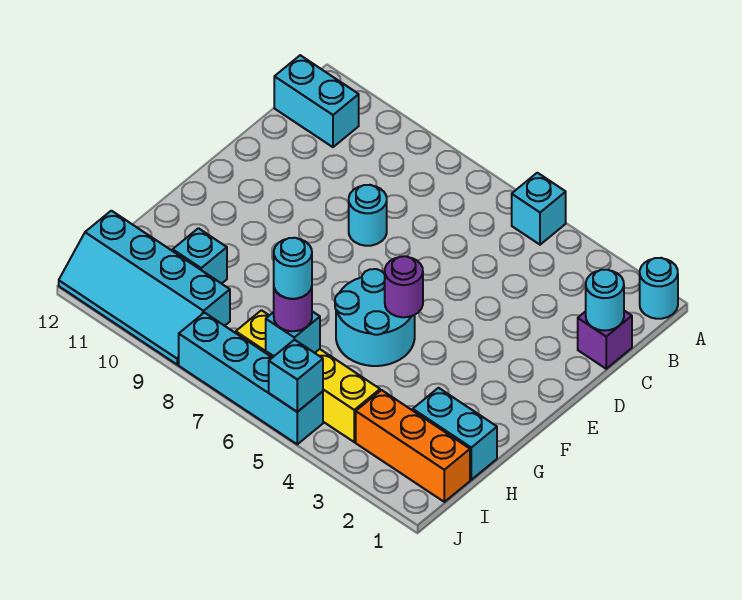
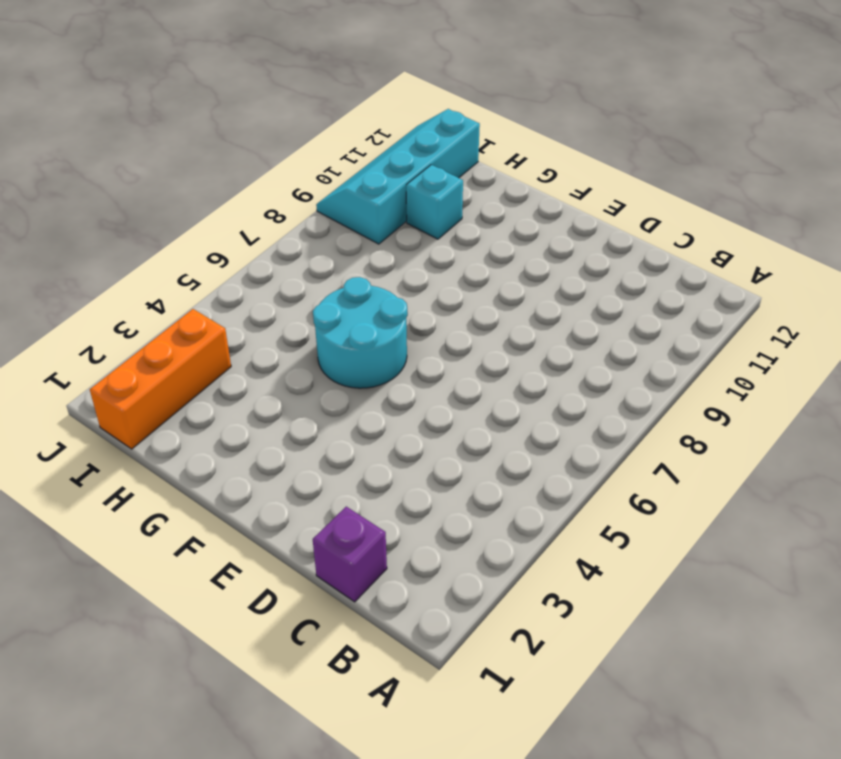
none -> cyan round brick A1 level 1
none -> cyan brick A5 level 1
none -> cyan brick B11:B12 level 1

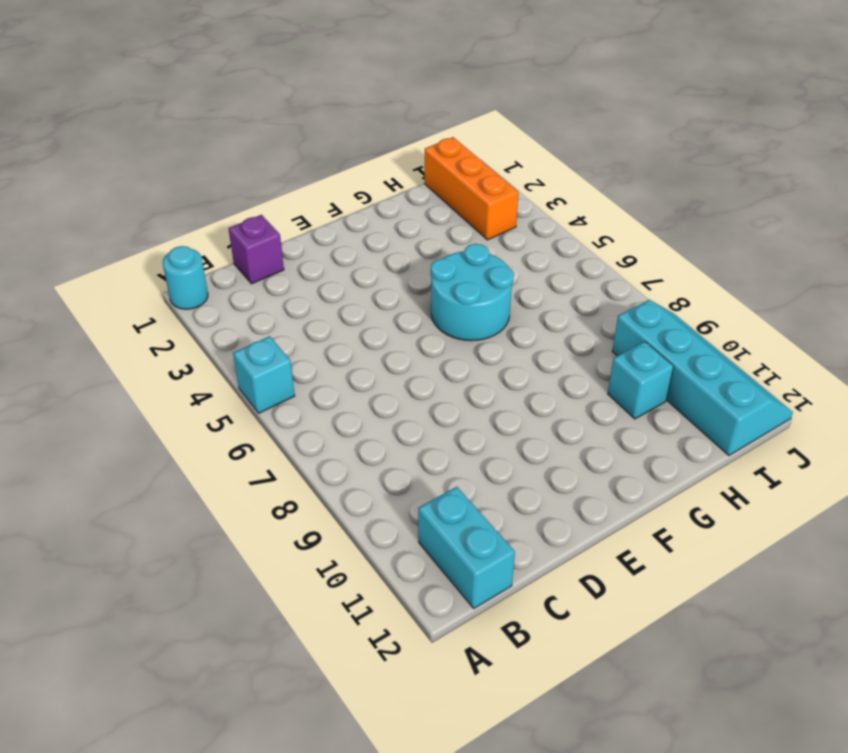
none -> cyan round brick D8 level 1
none -> cyan brick H1:H2 level 1
none -> yellow brick I4:I7 level 1

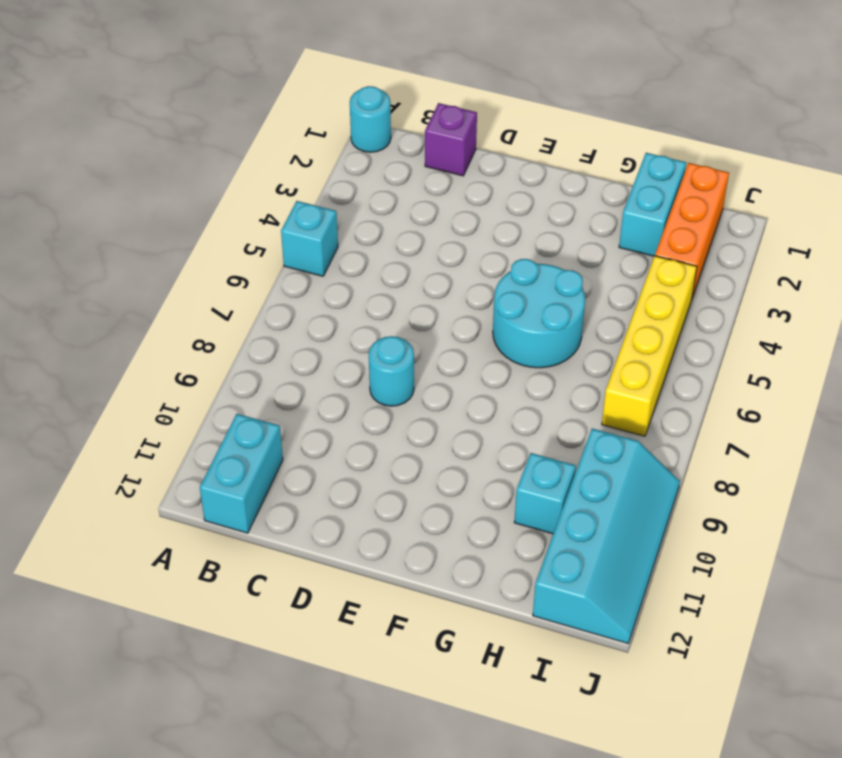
none -> cyan brick J5:J8 level 1
none -> cyan round brick C1 level 2
none -> purple round brick F5 level 2

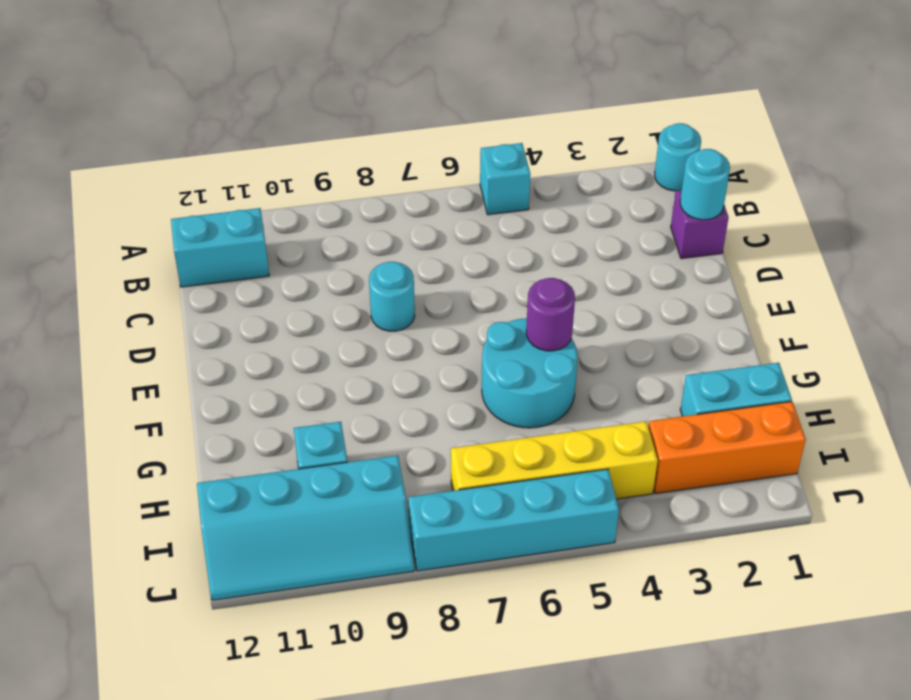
none -> cyan brick I6 level 2
none -> cyan brick J5 level 2
none -> purple round brick I6 level 3

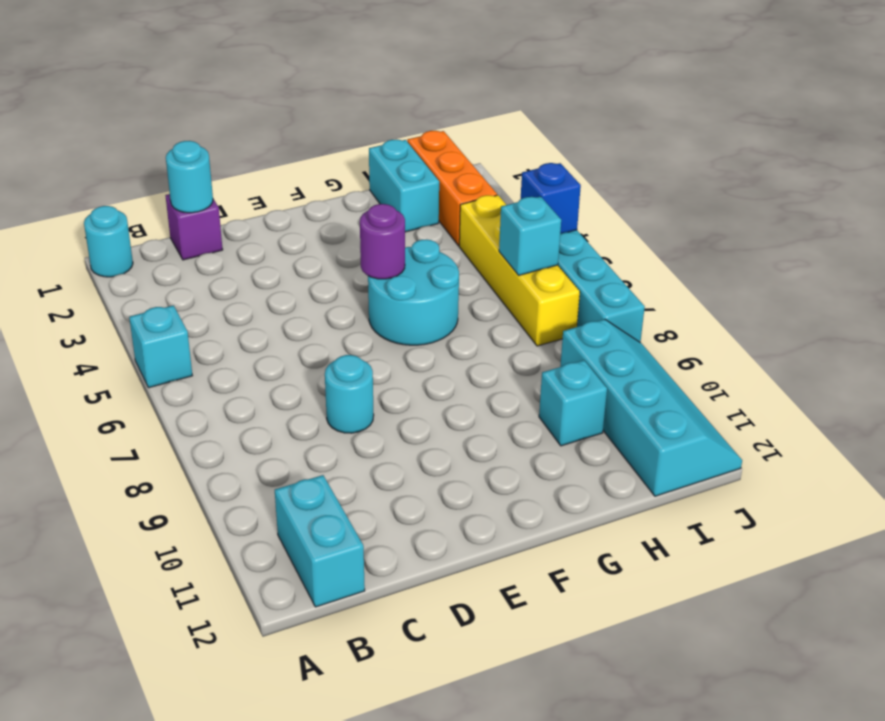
blue brick J5 level 2 -> cyan brick J5 level 2
none -> purple round brick I6 level 3
none -> cyan round brick I6 level 4

